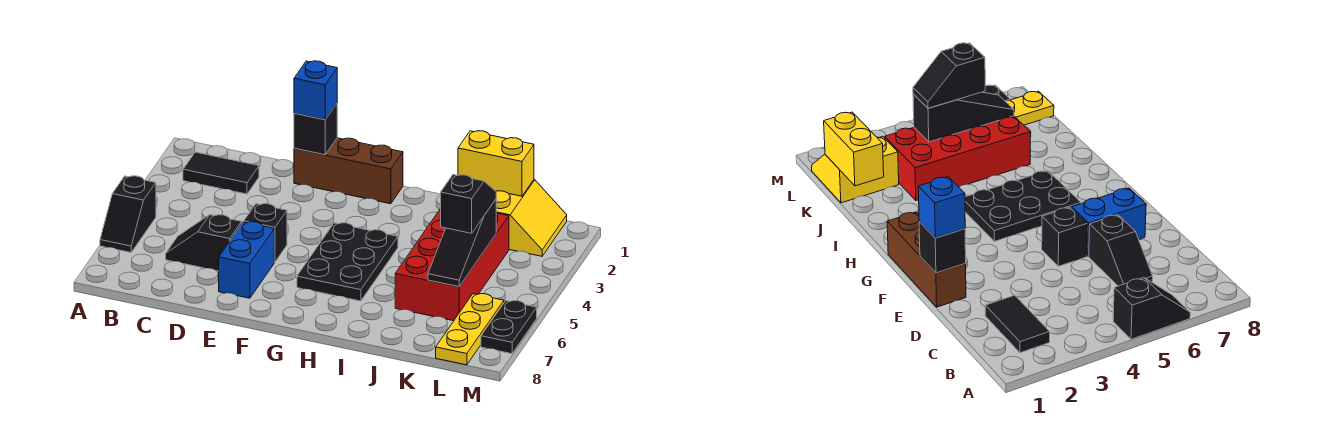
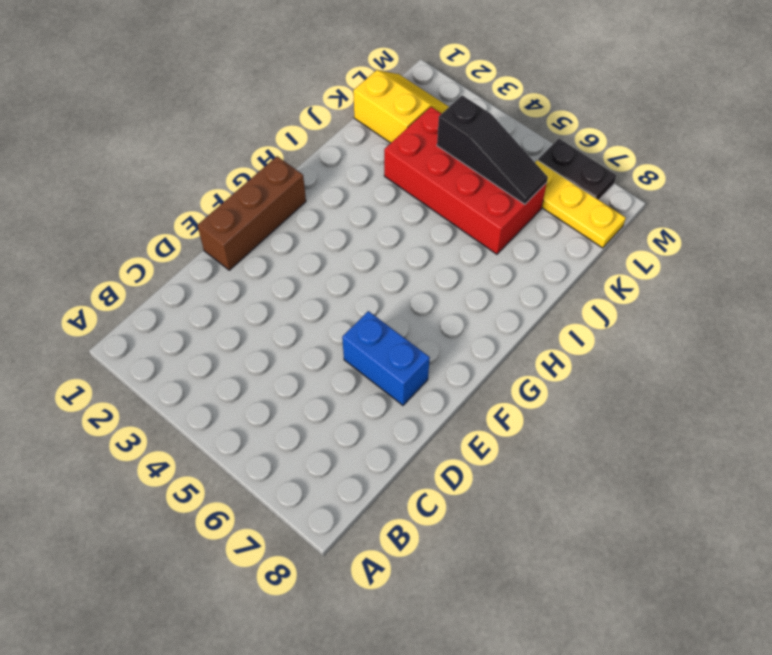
none -> black slope A5:A6 level 1 top 5
none -> black tile B2:C2 level 1
none -> black slope C6:D6 level 1 top D

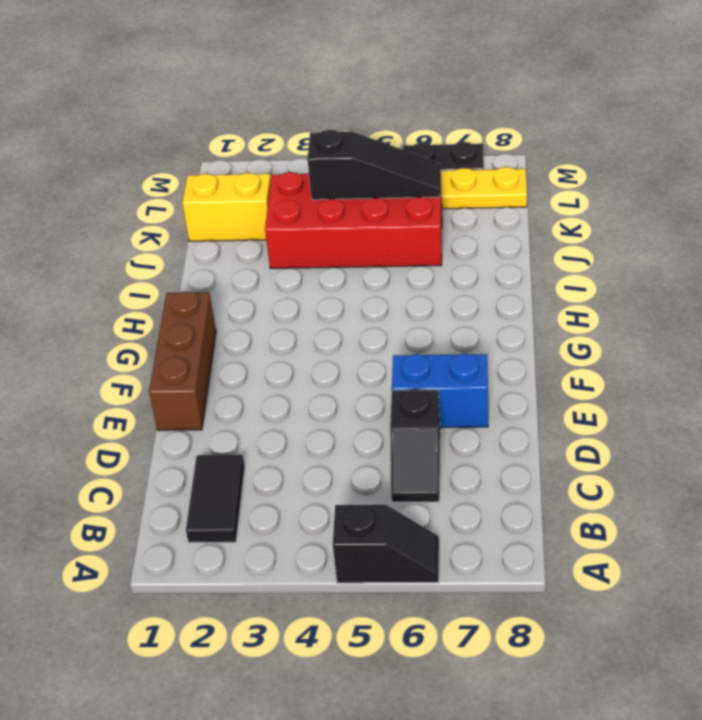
none -> black brick E5 level 1
none -> black plate G4:H6 level 1
none -> black brick E1 level 2

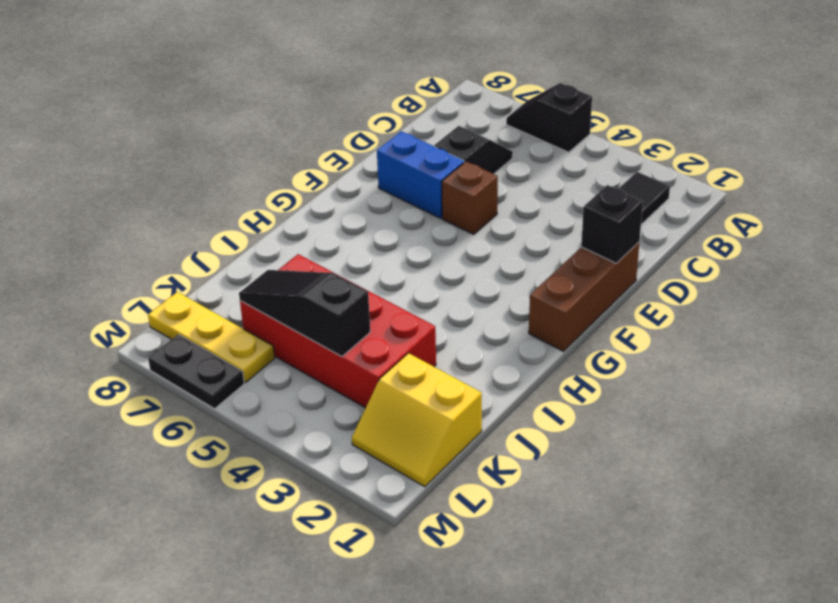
brown brick E5 level 1 -> black brick E5 level 1
none -> black plate G4:H6 level 1
none -> yellow brick J1:K1 level 2
none -> blue brick E1 level 3

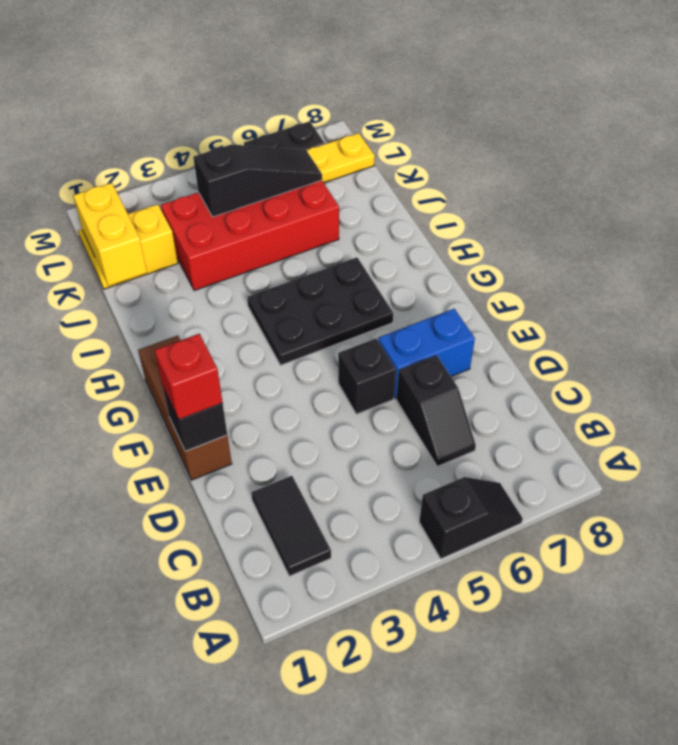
red brick E1 level 3 -> blue brick E1 level 3
none -> black slope K4:K5 level 3 top 5

